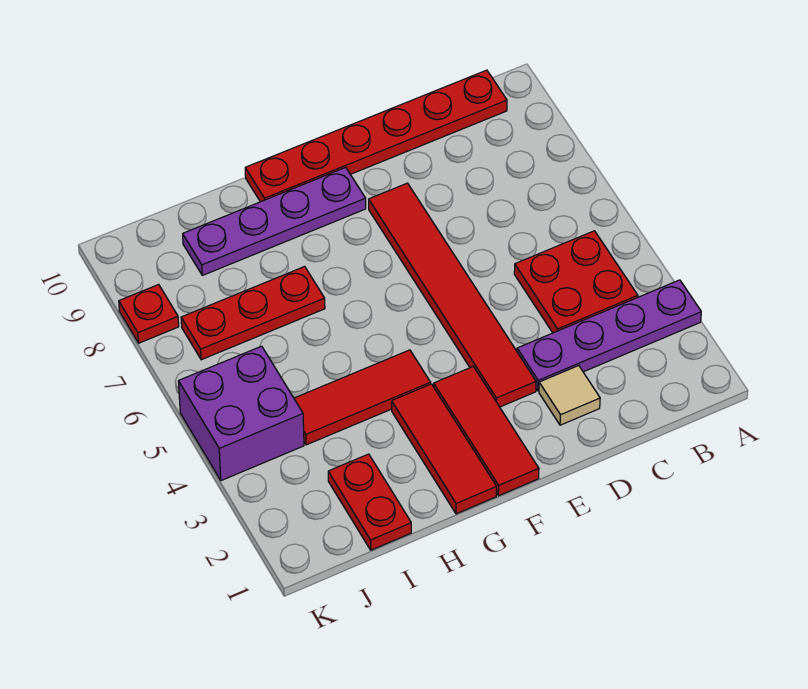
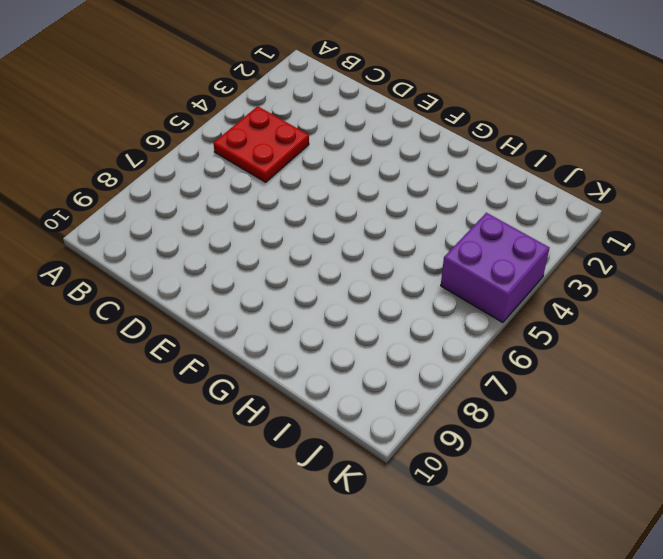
none -> purple plate A3:D3 level 1
none -> red plate B10:G10 level 1
none -> tan tile D2 level 1

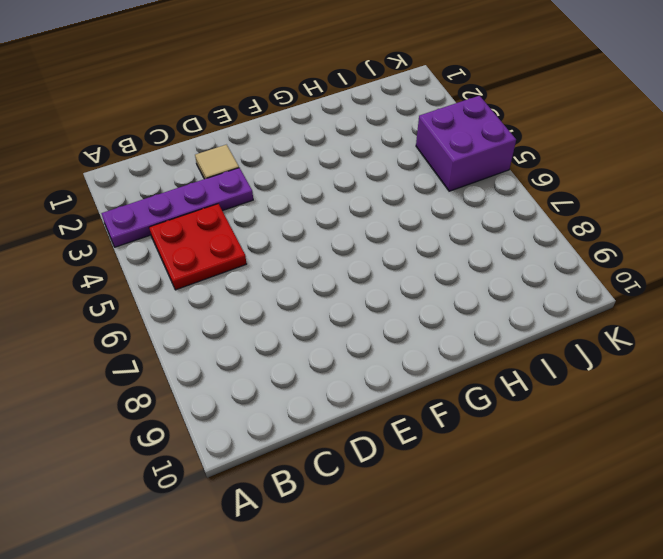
none -> red plate B10:G10 level 1
none -> red tile E3:E8 level 1
none -> red tile F1:F3 level 1

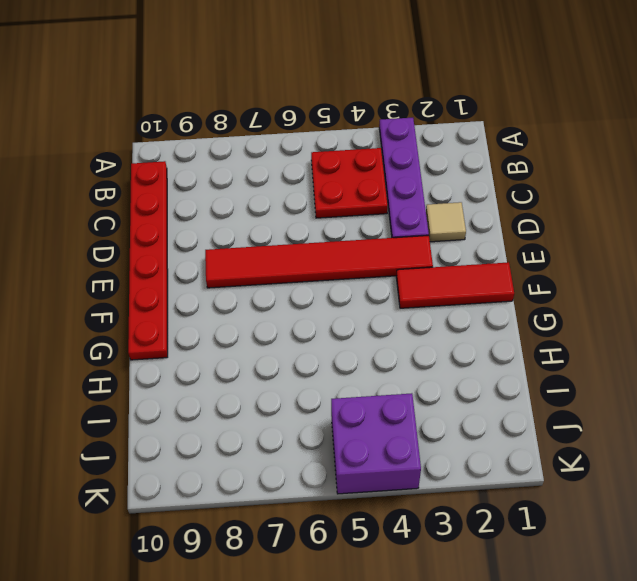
none -> purple plate F9:I9 level 1
none -> red tile G1:G3 level 1
none -> red tile G4:I4 level 1

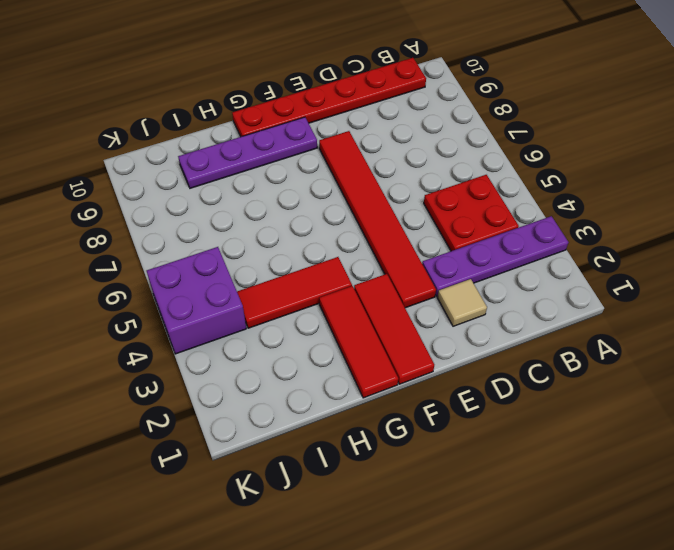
none -> red plate H7:J7 level 1
none -> red plate I1:I2 level 1
none -> red plate K8 level 1

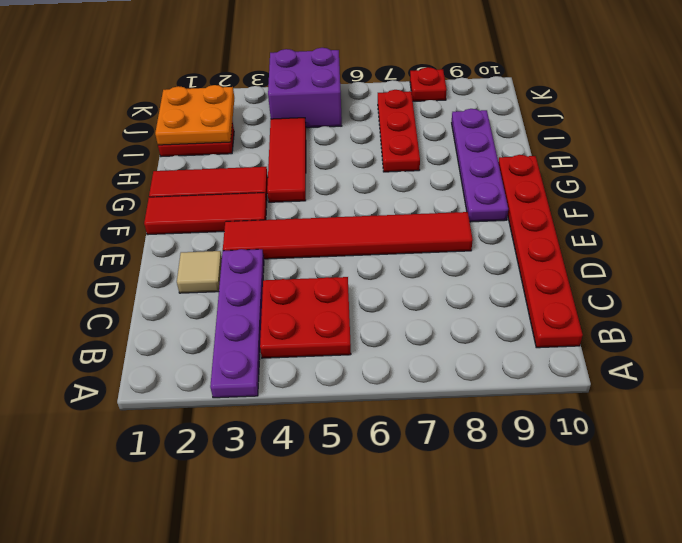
orange plate I1:J2 level 2 -> none

